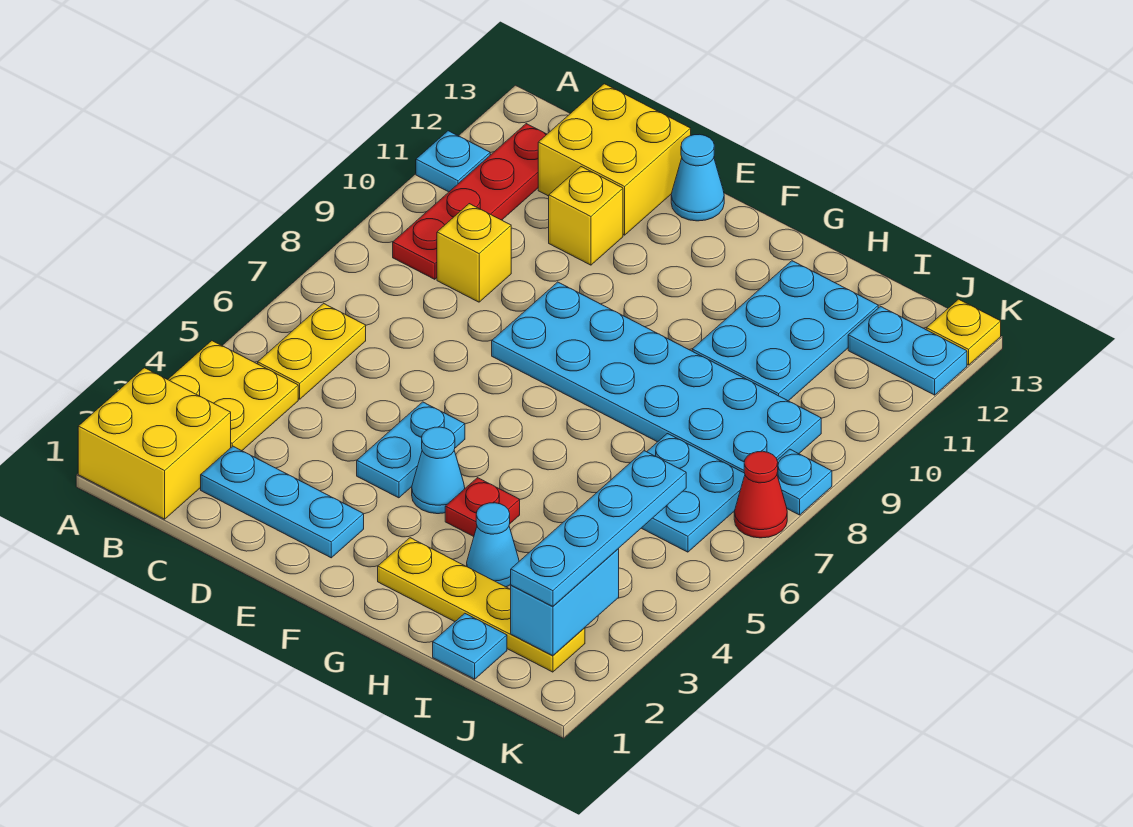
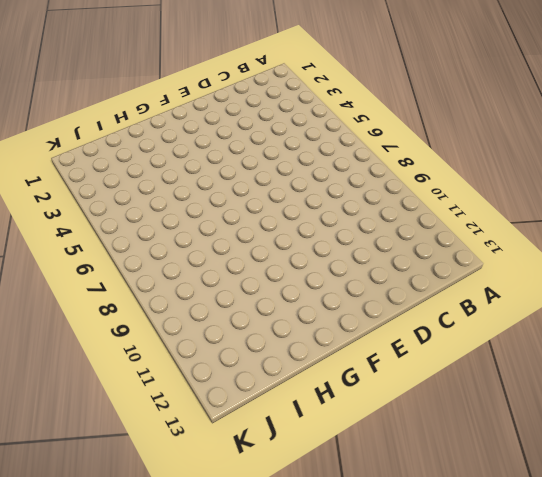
none -> yellow brick A1:B2 level 1
none -> yellow plate A3:B4 level 1
none -> cyan plate A11 level 1

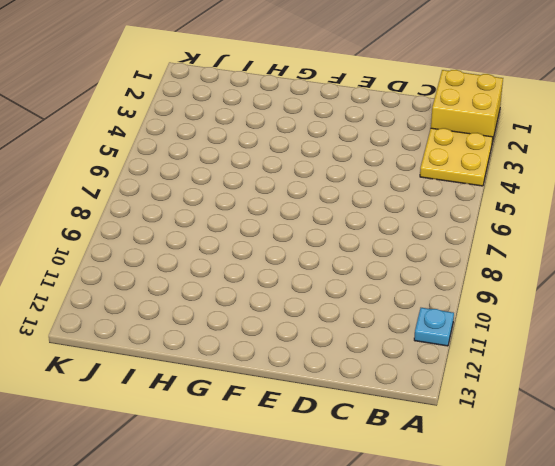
none -> yellow plate B5:B6 level 1
none -> red plate B9:B12 level 1
none -> cyan plate C2:E2 level 1

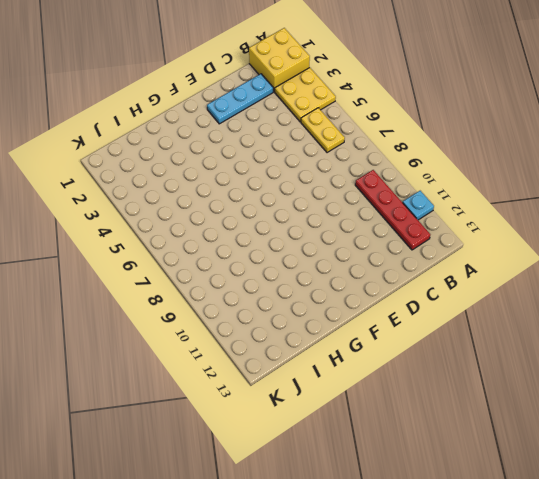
none -> yellow brick C9 level 1
none -> yellow brick C12:D13 level 1
none -> yellow brick D11 level 1

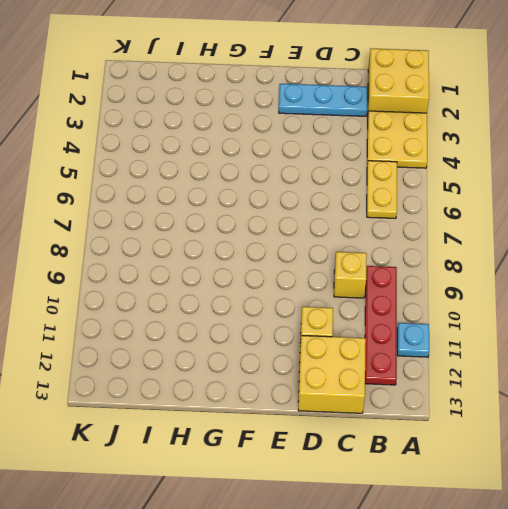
none -> cyan plate E4:E5 level 1
none -> cyan plate E8:J9 level 1
none -> cyan cone E13 level 1

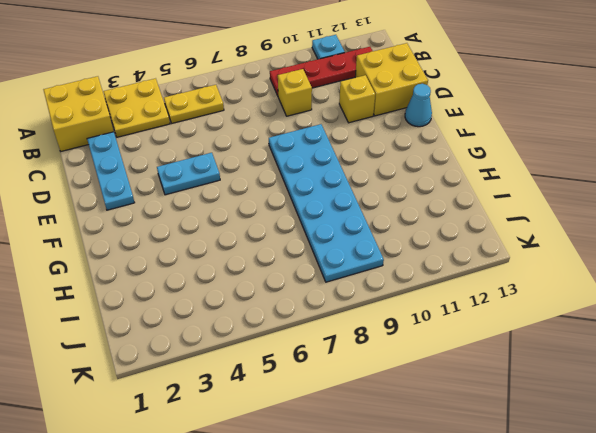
none -> cyan cone F4 level 1
none -> yellow plate G2:J2 level 1
none -> red plate G4 level 1

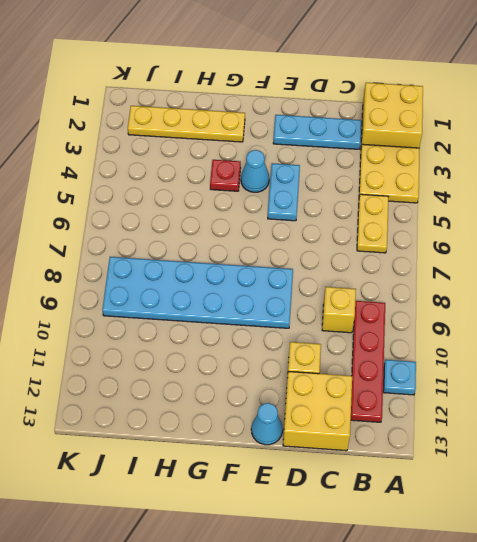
none -> cyan cone H3 level 1
none -> cyan plate H10:I12 level 1
none -> cyan plate I1 level 1

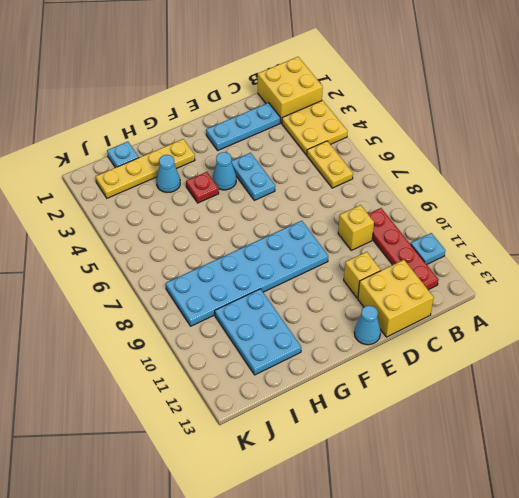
none -> cyan plate I6:J7 level 1
none -> cyan plate J12:K12 level 1
none -> red cone K7 level 1

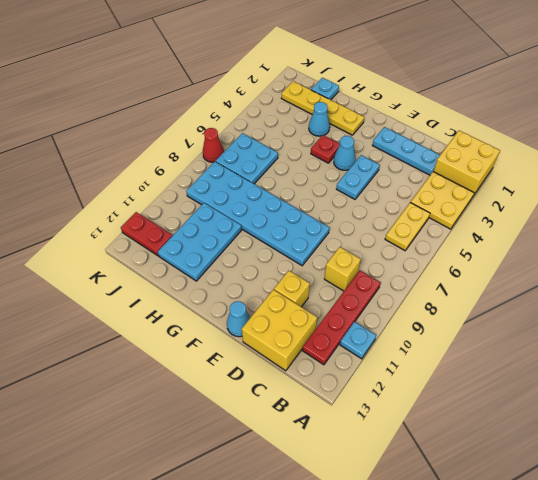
red plate J12:K12 level 1 -> cyan plate J12:K12 level 1
none -> cyan plate K8 level 1
none -> yellow plate K13 level 1
none -> cyan brick J2:J3 level 2

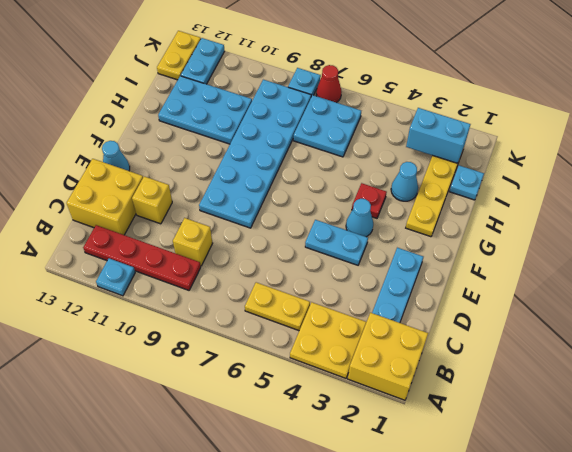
yellow plate J13:K13 level 1 -> yellow plate K13 level 1
none -> cyan plate J2:J5 level 3

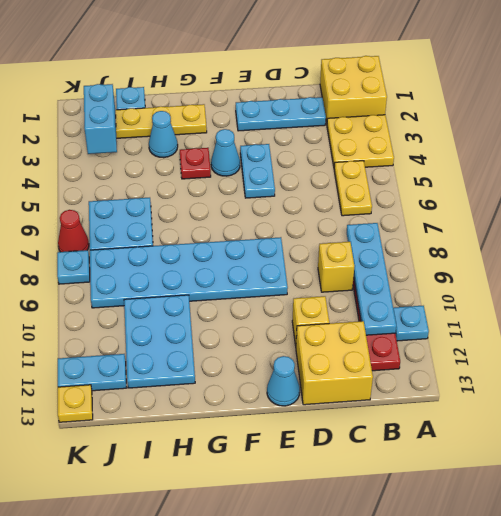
cyan plate B8:B11 level 2 -> cyan plate J2:J5 level 3

